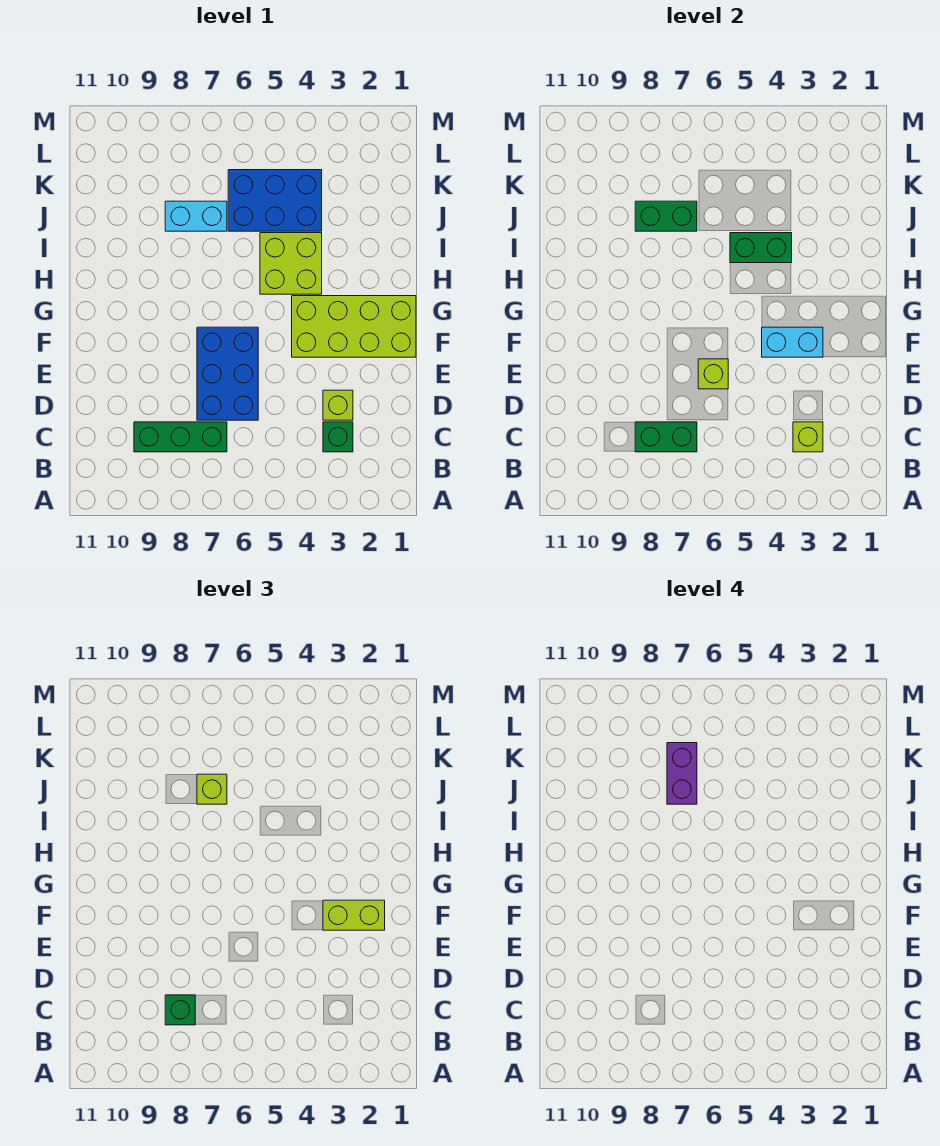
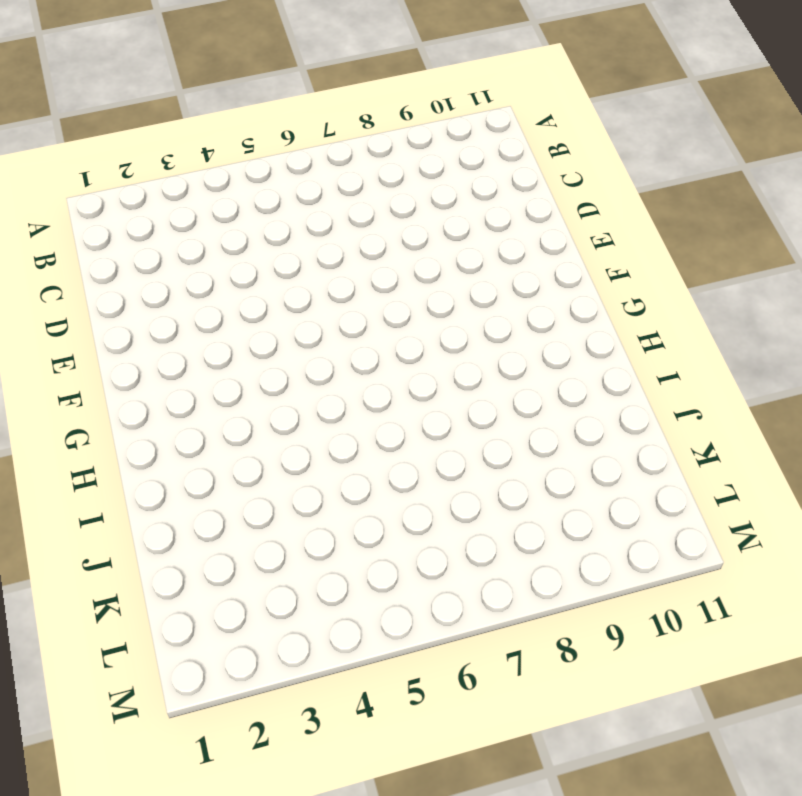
none -> green brick C3 level 1
none -> green brick C7:C9 level 1
none -> lime brick D3 level 1

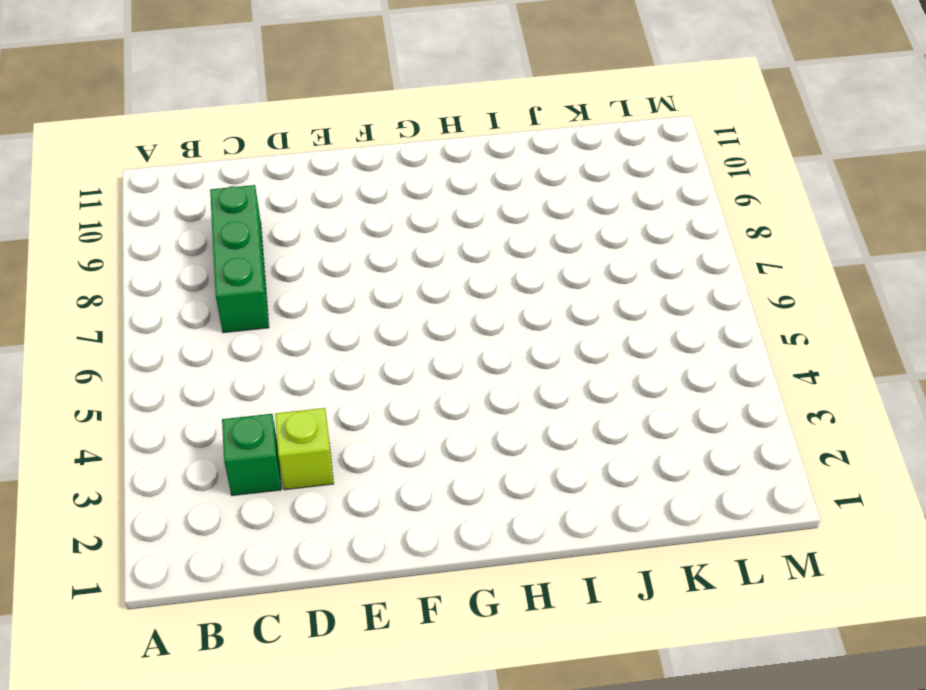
none -> blue brick D6:F7 level 1
none -> lime brick F1:G4 level 1
none -> lime brick H4:I5 level 1

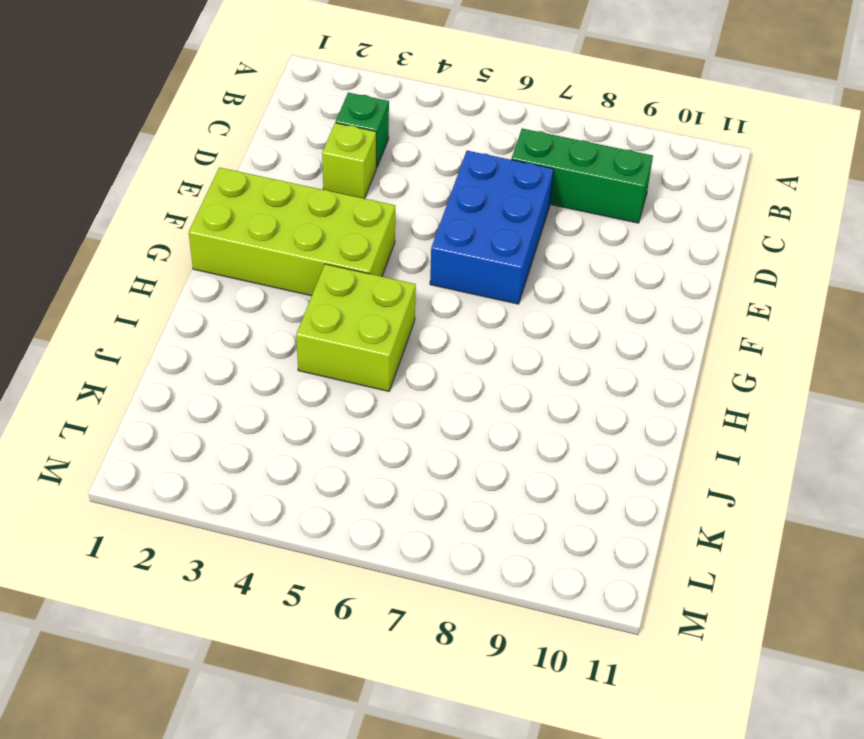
none -> blue brick J4:K6 level 1
none -> cyan brick J7:J8 level 1
none -> lime brick C3 level 2

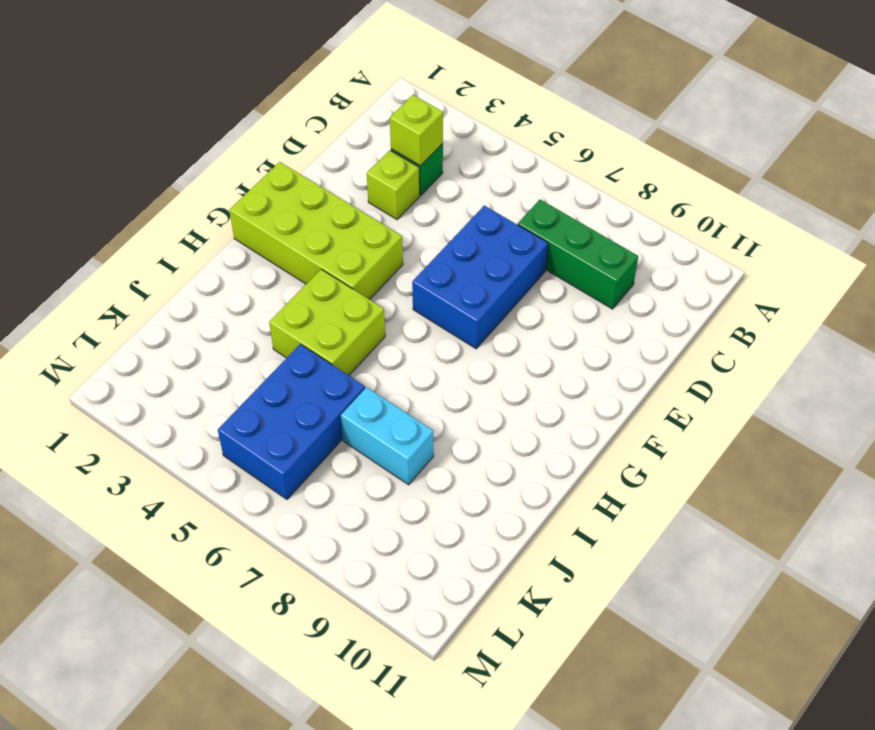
blue brick J5:L6 level 1 -> blue brick J4:K6 level 1
none -> green brick C7:C8 level 2
none -> lime brick E6 level 2
none -> cyan brick F3:F4 level 2

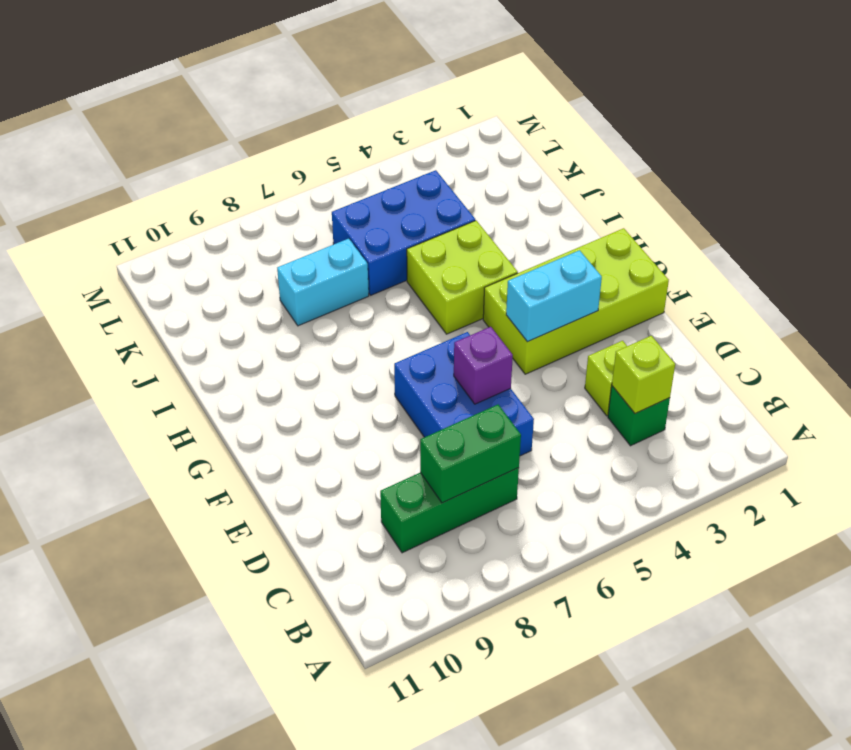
purple brick E6 level 2 -> lime brick E6 level 2
none -> green brick I4:I5 level 2
none -> green brick J7:J8 level 2
none -> green brick C8 level 3

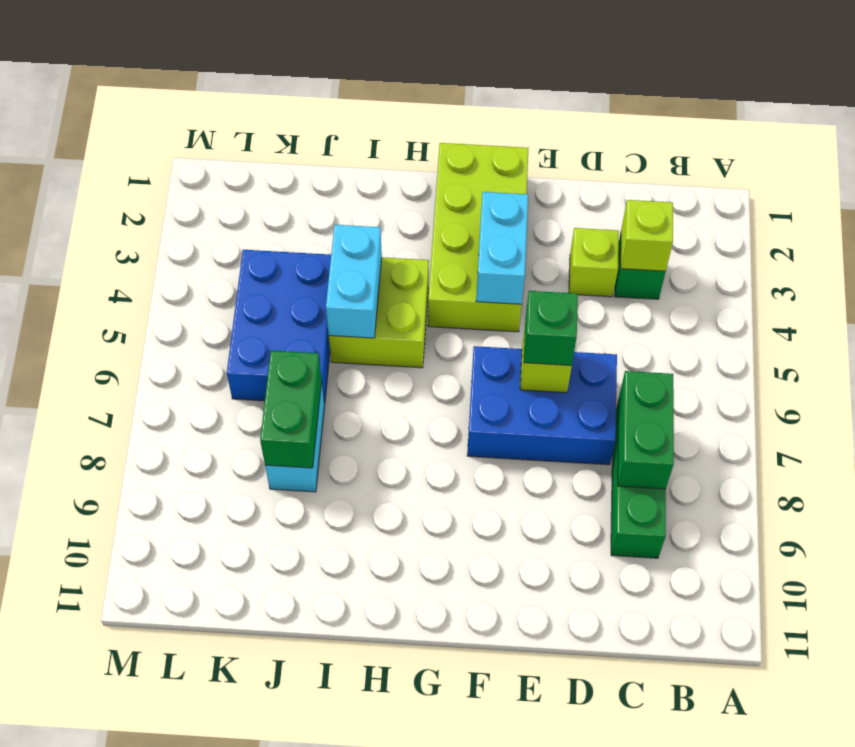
green brick E6 level 3 -> green brick C8 level 3
cyan brick I4:I5 level 2 -> green brick I4:I5 level 2
none -> lime brick F2:F3 level 3
none -> lime brick J7 level 3
none -> purple brick J7:K7 level 4

